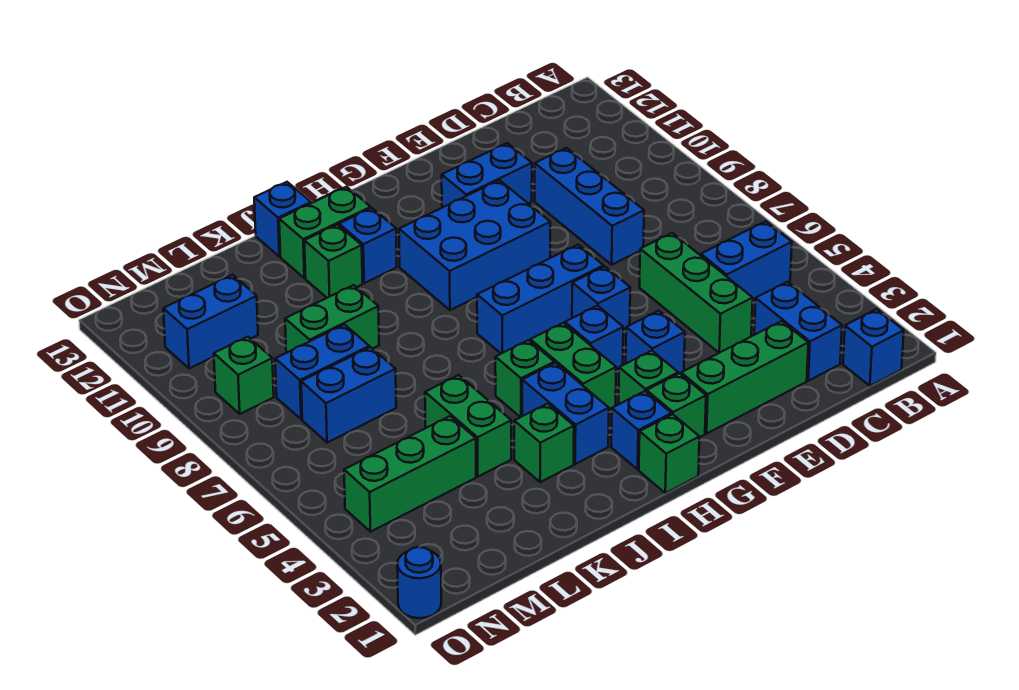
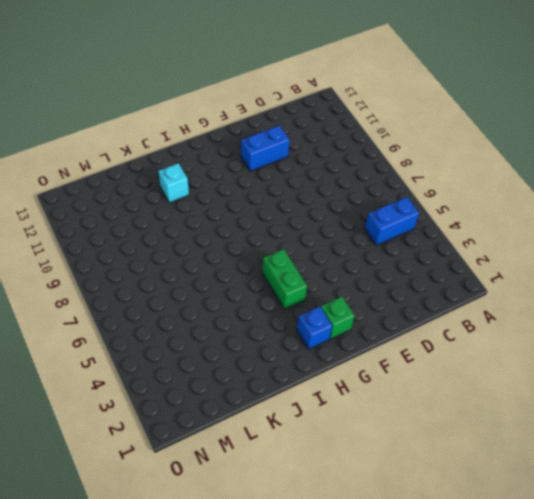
cyan brick J11 level 1 -> green brick J11 level 1
none -> blue brick B1 level 1
none -> blue brick C2:C3 level 1
none -> green brick D2:F2 level 1
none -> green brick D4:D6 level 1

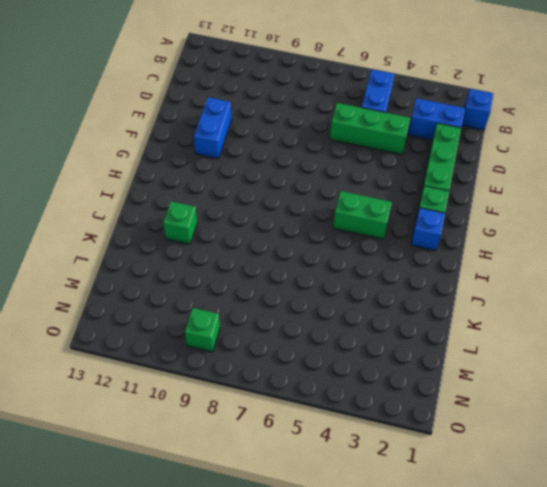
none -> blue brick D8:D10 level 1
none -> blue brick F4 level 1
none -> blue brick F6 level 1
none -> blue brick F7:H7 level 1

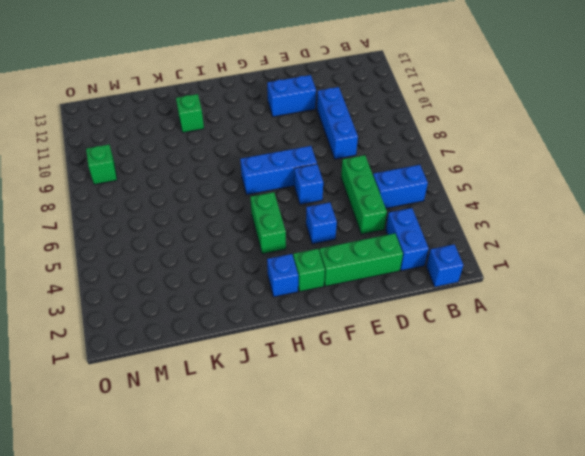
none -> blue brick F9:H10 level 1
none -> green brick G3 level 1
none -> blue brick G5 level 1
none -> green brick H1 level 1

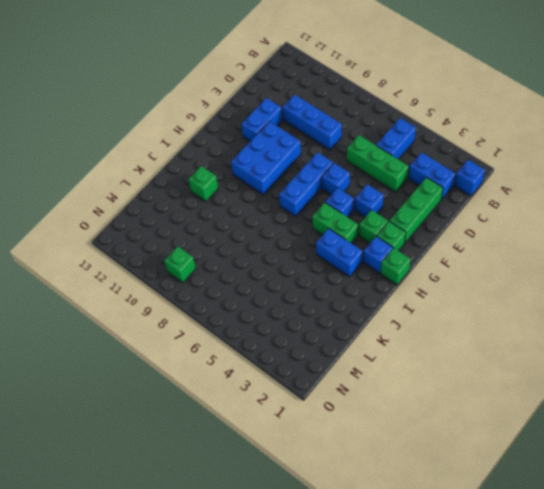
none -> green brick I5 level 1
none -> blue brick I11 level 1
none -> green brick I12:J12 level 1
none -> green brick J3 level 1

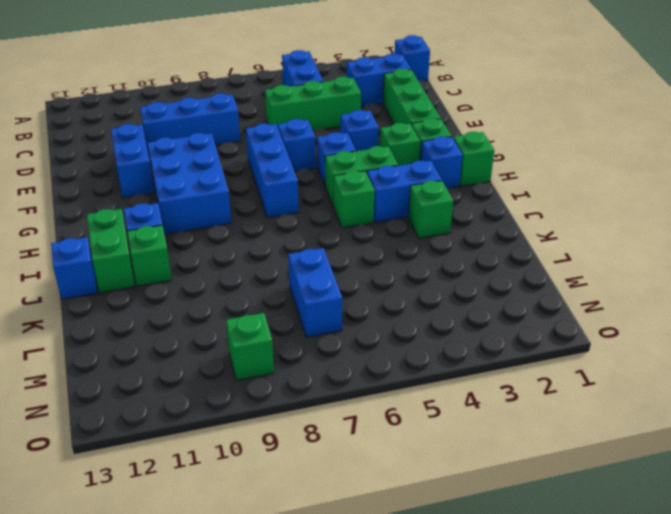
none -> green brick K4:K5 level 1
none -> green brick K9:L9 level 1
none -> green brick L4:N4 level 1
none -> blue brick L8:M8 level 1

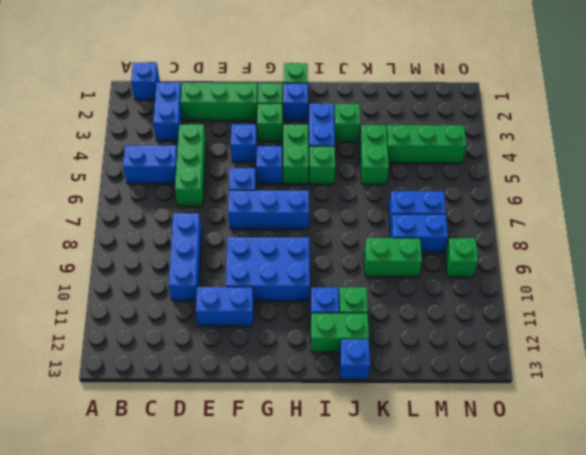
none -> blue brick M11:N11 level 1
none -> blue round brick O1 level 1

